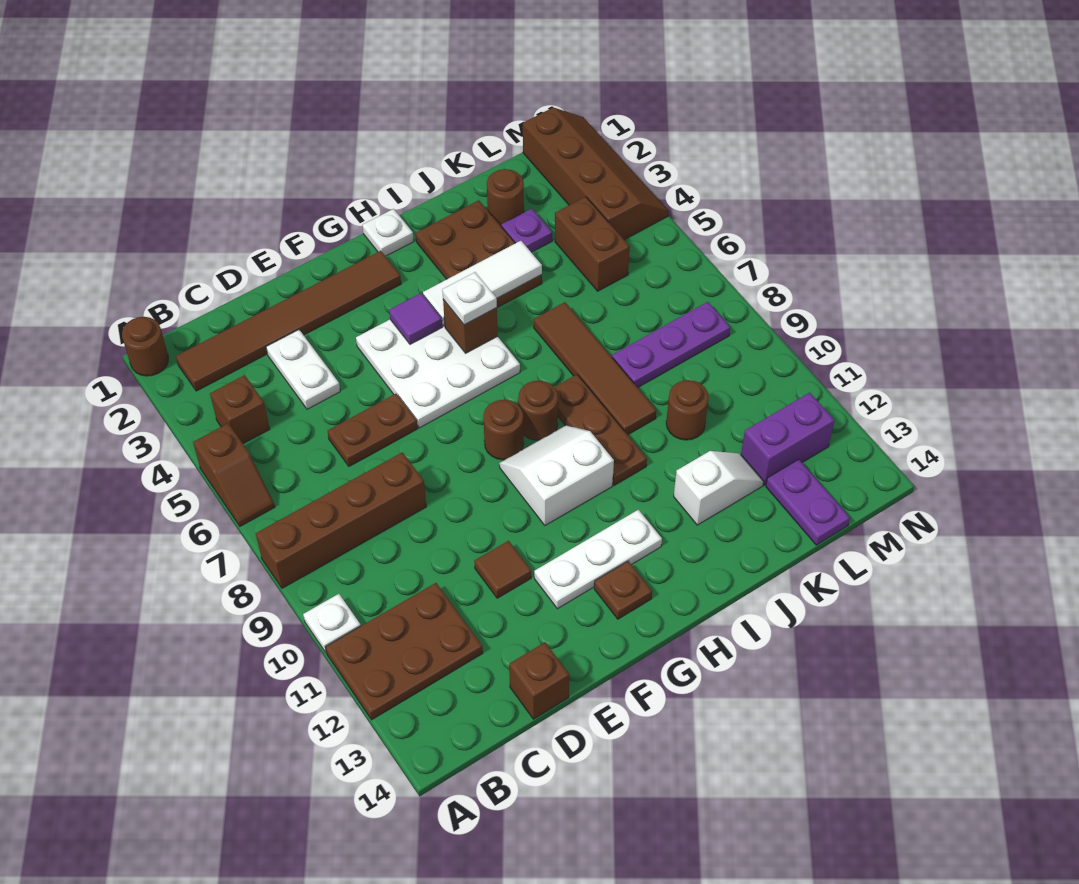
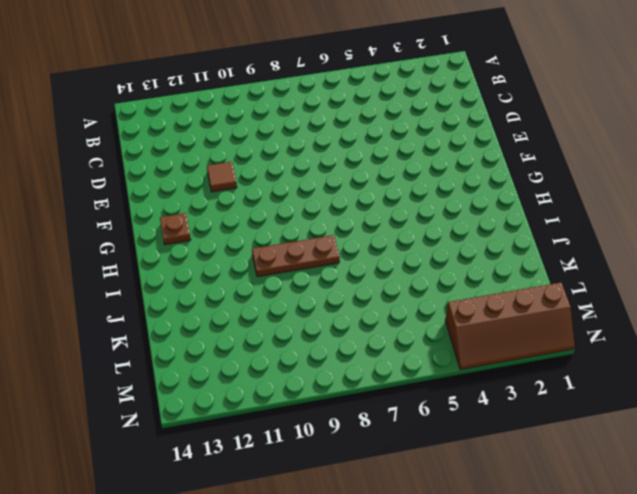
none -> brown round brick A1 level 1
none -> brown slope A5:A6 level 1 top 5
none -> brown brick A8:D8 level 1
none -> white plate A10 level 1

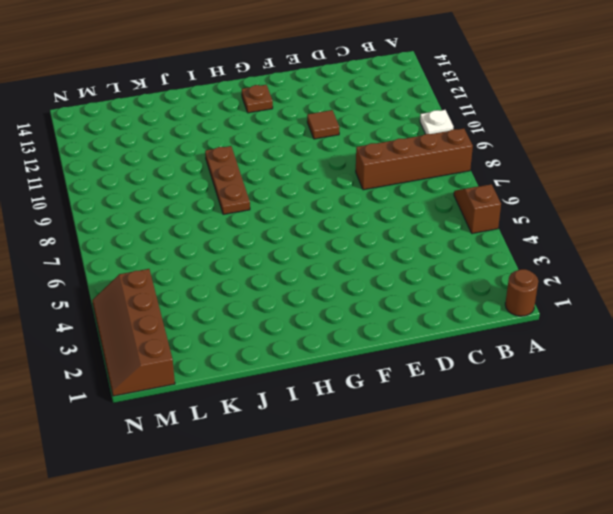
none -> brown plate A11:C12 level 1
none -> brown tile B2:G2 level 1
none -> brown brick B4 level 1
none -> white plate D3:D4 level 1

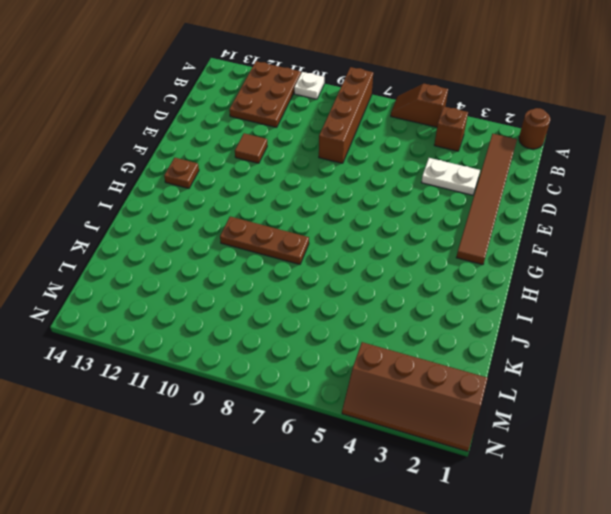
none -> brown plate D6:E6 level 1
none -> brown brick D14 level 1
none -> white plate F4:H6 level 1
none -> white plate F12:H12 level 1

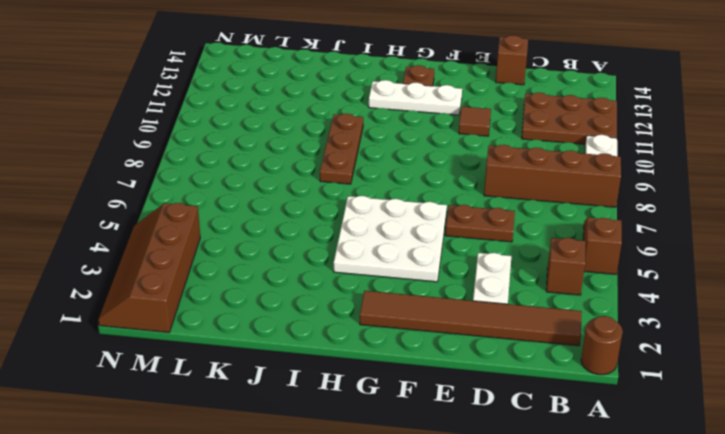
none -> brown round brick G8 level 1
none -> white slope G9:H10 level 1 top 10
none -> white plate H1 level 1
none -> brown round brick H8 level 1

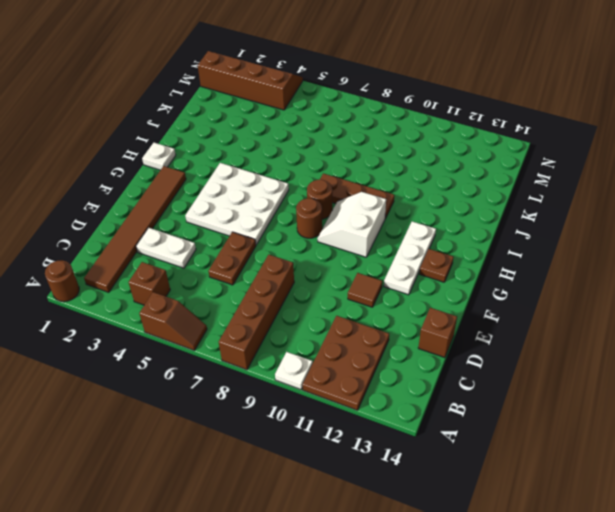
none -> brown plate I2:J4 level 1
none -> brown tile J6:J9 level 1
none -> white slope J12:K12 level 1 top J
none -> brown round brick K2 level 1

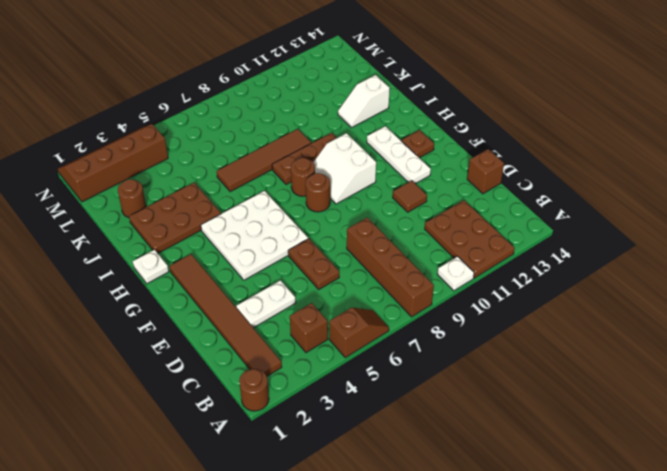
white slope J12:J13 level 1 top 13 -> white slope J12:K12 level 1 top J
none -> purple plate K3 level 1
none -> purple plate K8:M8 level 1
none -> brown round brick K10 level 1
none -> brown brick L4:L5 level 1

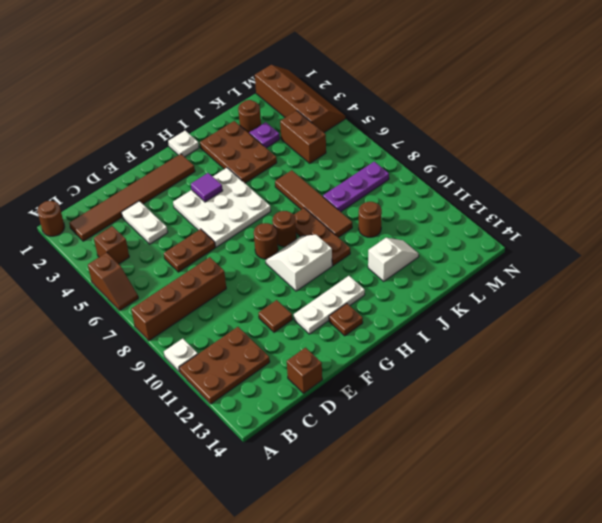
none -> purple brick L12:M12 level 1
none -> purple plate L13:L14 level 1
none -> white tile H4:J4 level 2
none -> brown brick H5 level 2

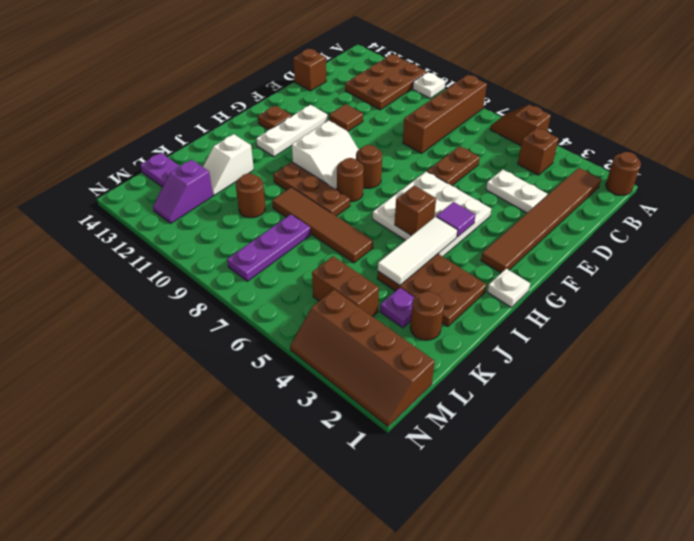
purple slope L12:M12 level 1 top L -> purple brick L12:M12 level 1
none -> white plate H5 level 3

